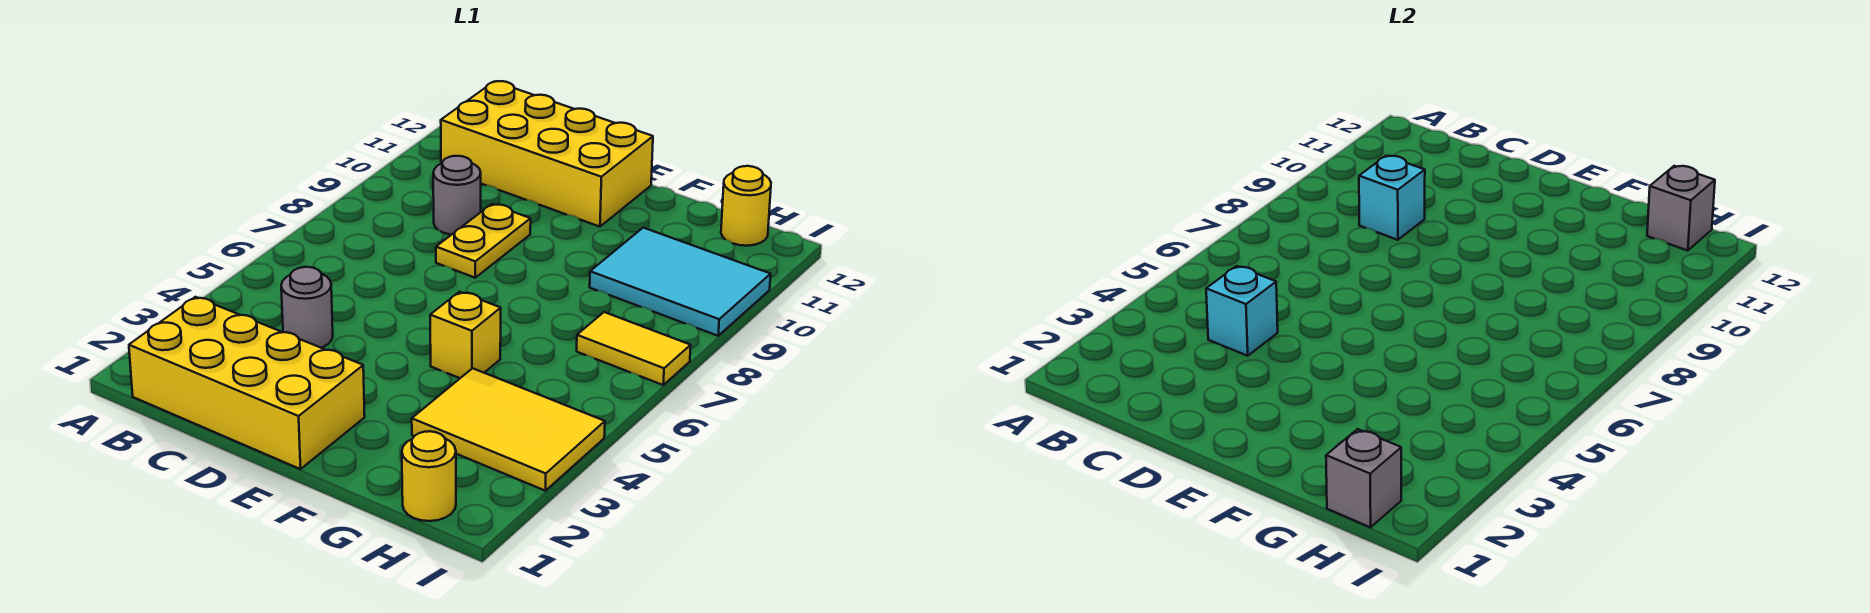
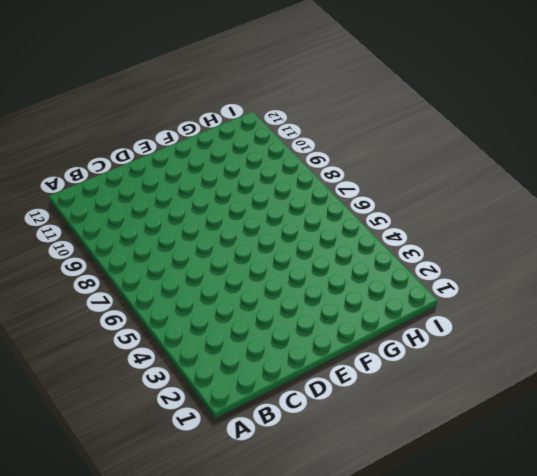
none -> yellow brick B1:E2 level 1
none -> yellow brick B11:E12 level 1
none -> grey round brick C4 level 1

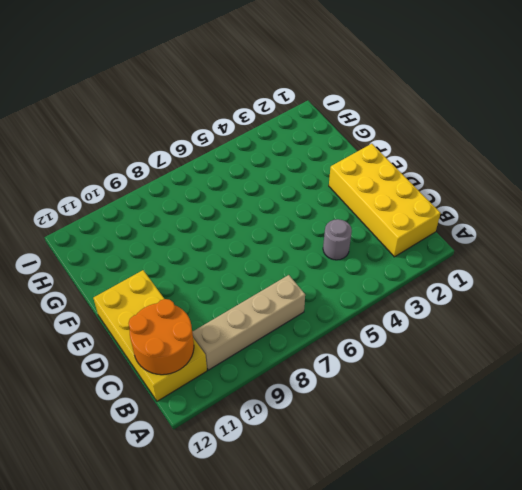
tan brick B7:B10 level 1 -> none
orange round brick B11:C12 level 2 -> none
none -> grey round brick C9 level 1
none -> yellow plate D8:D9 level 1
none -> yellow brick F5 level 1

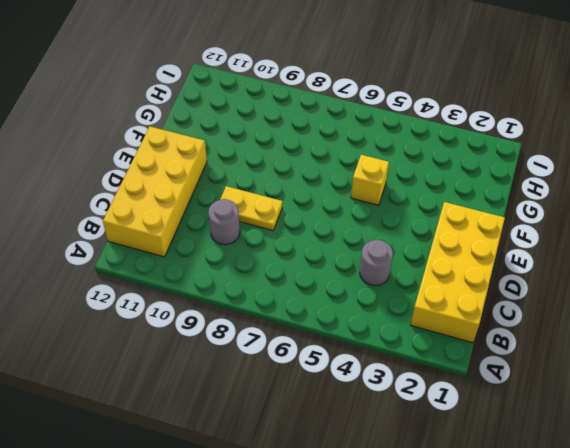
none -> yellow tile G3:I4 level 1
none -> cyan tile G9:I10 level 1
none -> yellow round brick H1 level 1

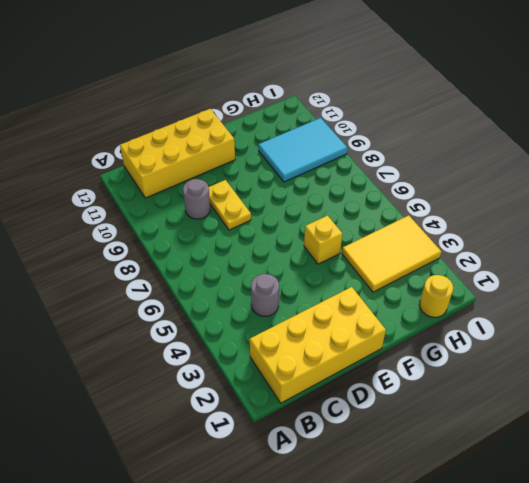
none -> yellow tile H7:I7 level 1
none -> yellow round brick H12 level 1
none -> cyan brick C4 level 2

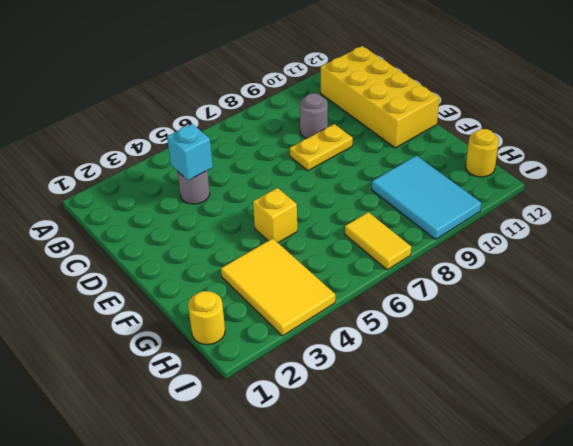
none -> yellow brick B1:E2 level 1
none -> cyan brick C9 level 2
none -> grey brick H1 level 2

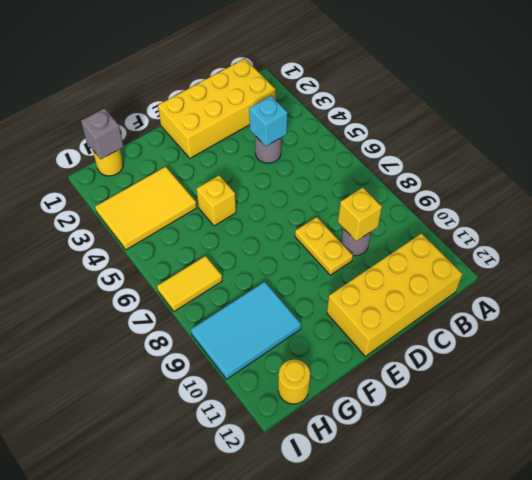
yellow brick C9 level 2 -> cyan brick C9 level 2
none -> grey brick H12 level 2

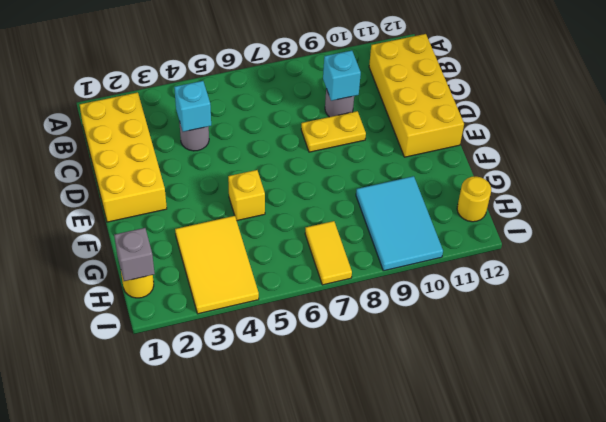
none -> grey brick H12 level 2

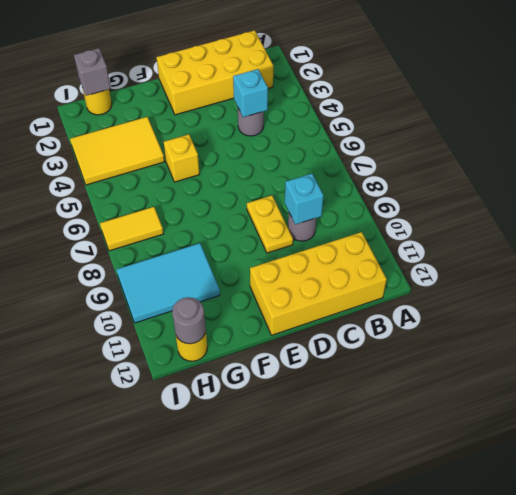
grey round brick H12 level 2 -> grey brick H12 level 2

